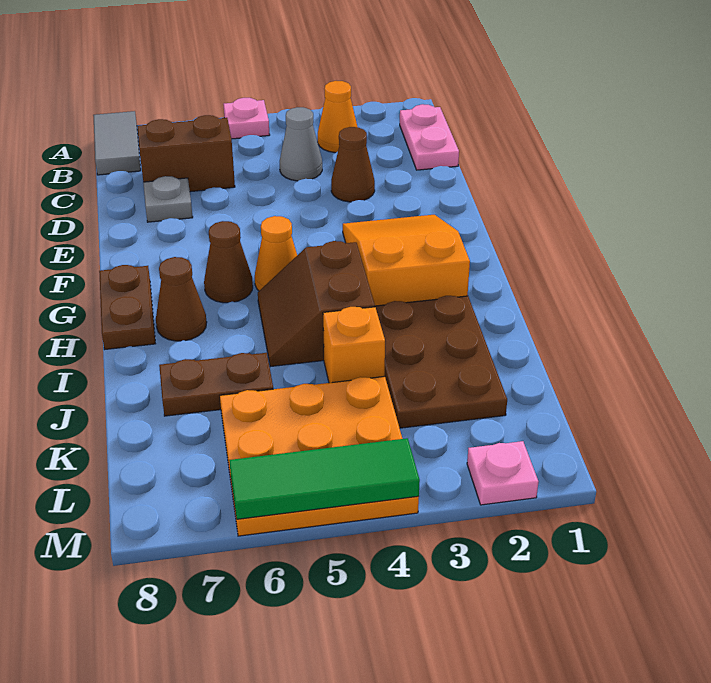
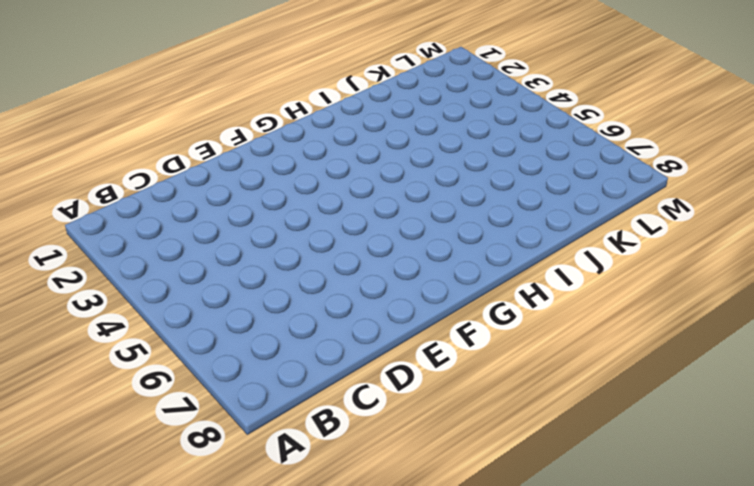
none -> pink plate A5 level 1
none -> grey tile A8:B8 level 1
none -> pink plate B1:C1 level 1

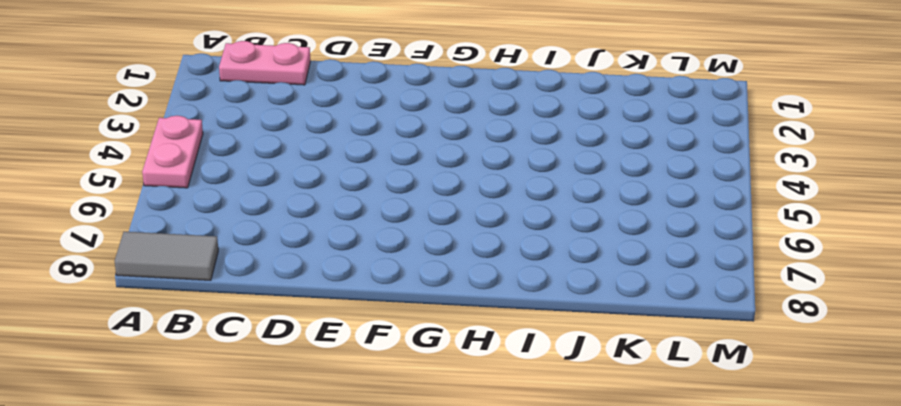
pink plate A4:A5 level 1 -> pink plate A5 level 1
none -> orange cone B3 level 1
none -> grey cone C4 level 1
none -> brown brick C6:C7 level 1

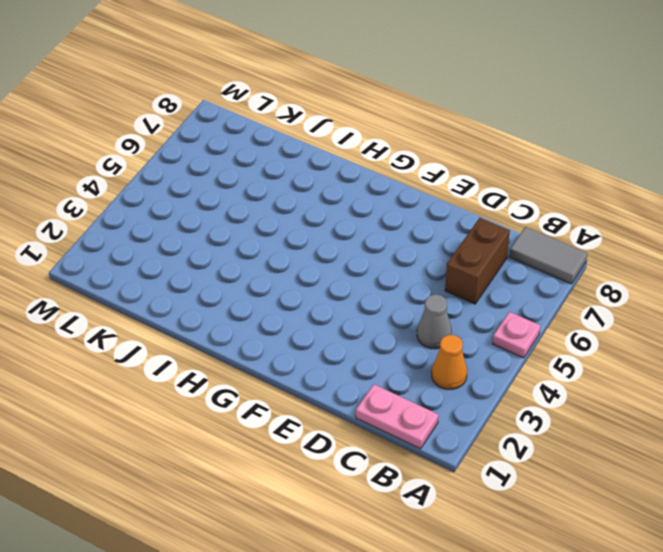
none -> brown cone D3 level 1
none -> grey plate D7 level 1
none -> orange slope F2:H3 level 1 top H

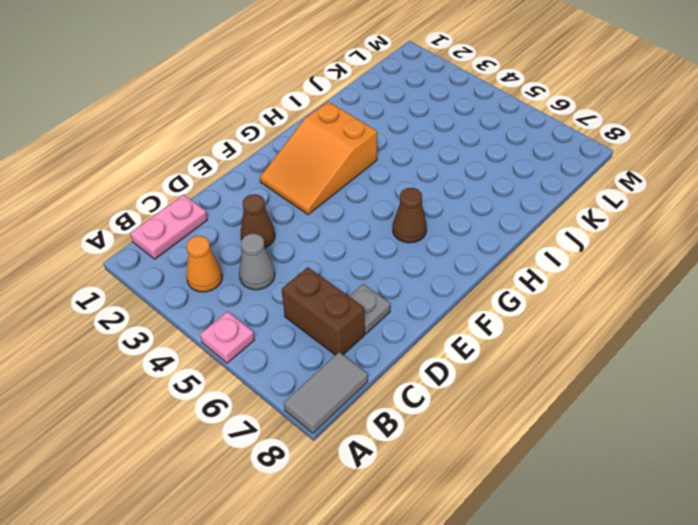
none -> orange cone G5 level 1
none -> brown plate G8:H8 level 1
none -> brown slope H4:I5 level 1 top 4

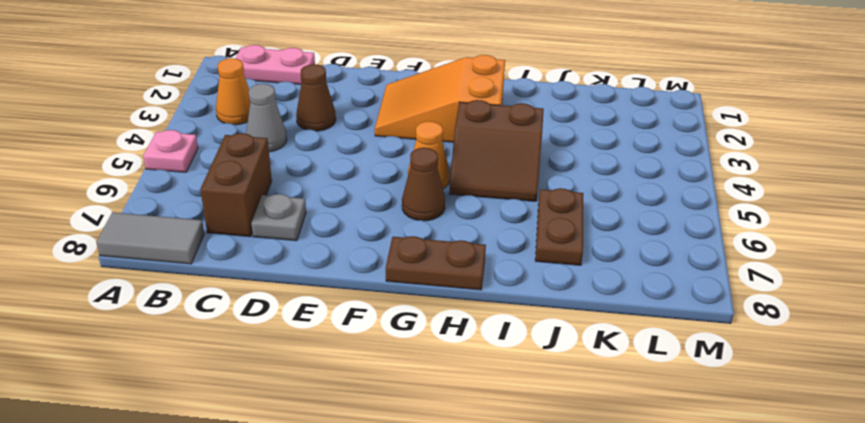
none -> brown cone H7 level 1
none -> brown plate I2:K3 level 1
none -> orange brick J4 level 1

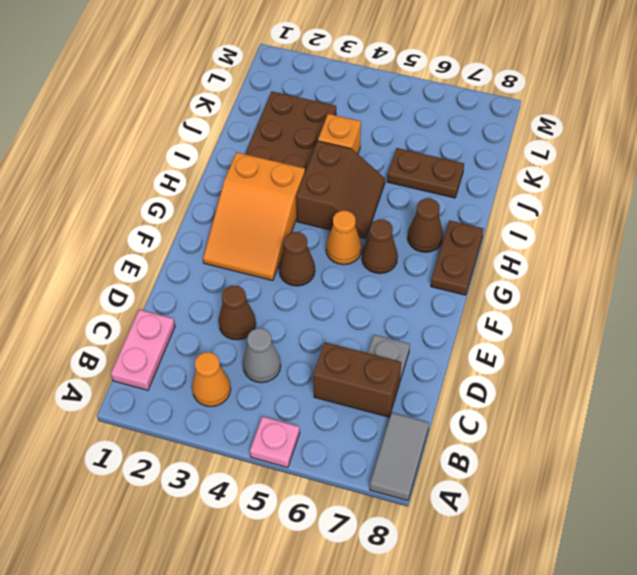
brown cone F4 level 1 -> none
none -> orange plate K4:M6 level 1
none -> pink plate M2 level 1
none -> green tile M4:M6 level 2

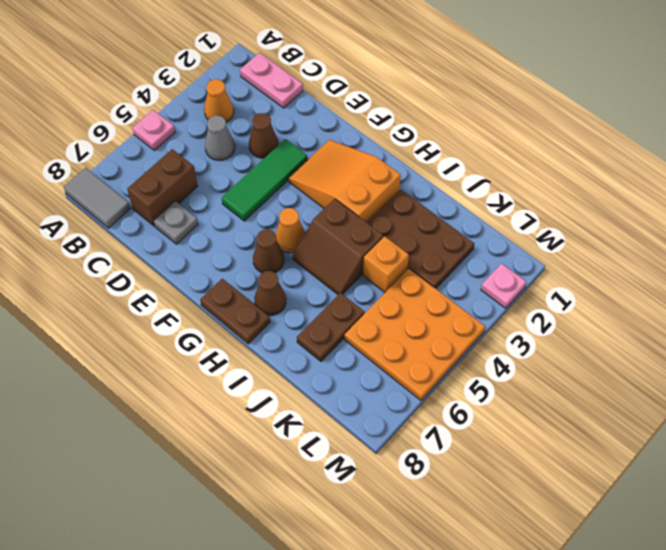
green tile E3:E5 level 1 -> green tile M4:M6 level 2

